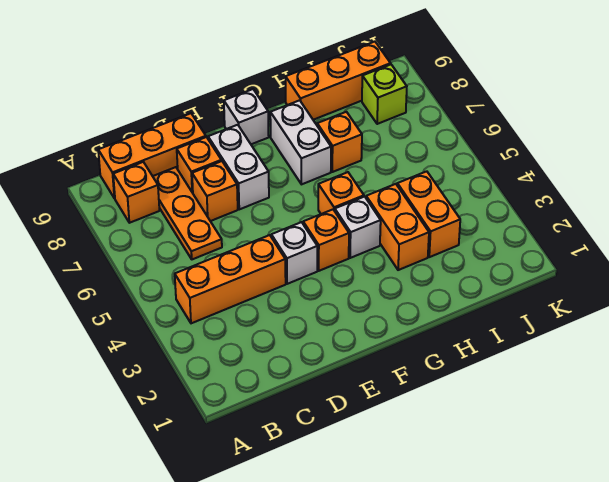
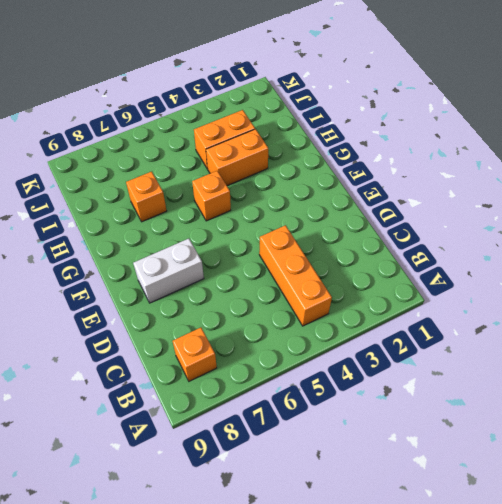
none -> orange brick B9:D9 level 1
none -> orange plate C6:C8 level 1
none -> orange brick D7 level 1

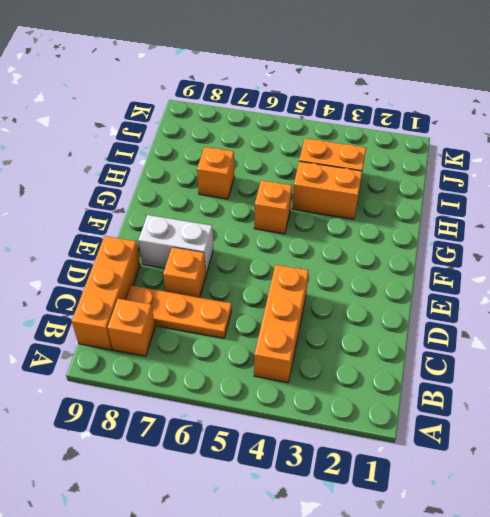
none -> orange brick D8 level 1
none -> white brick E4 level 1
none -> orange brick F4 level 1

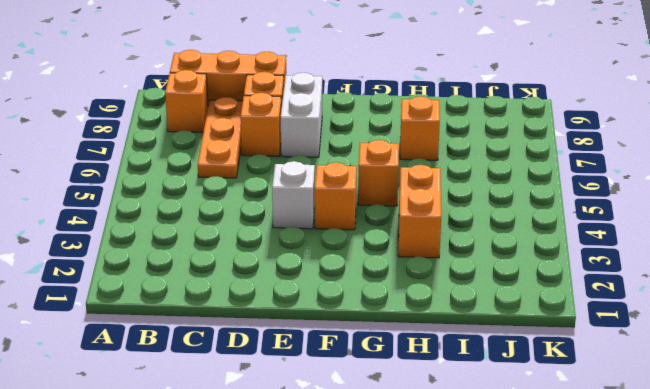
none -> orange brick B4:D4 level 1
none -> white brick F9 level 1
none -> white brick G4 level 1

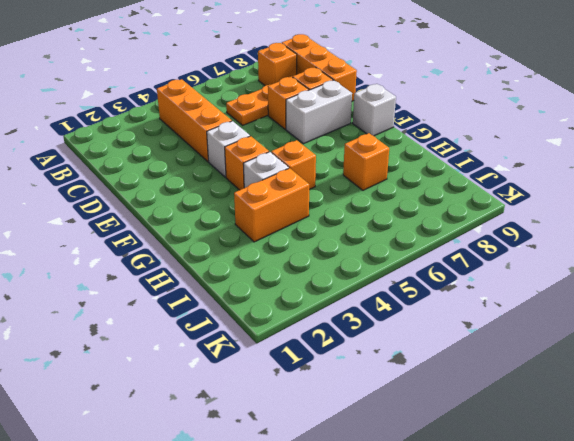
none -> white brick G7:G8 level 1
none -> orange brick H9:J9 level 1
none -> orange brick I3:I4 level 1

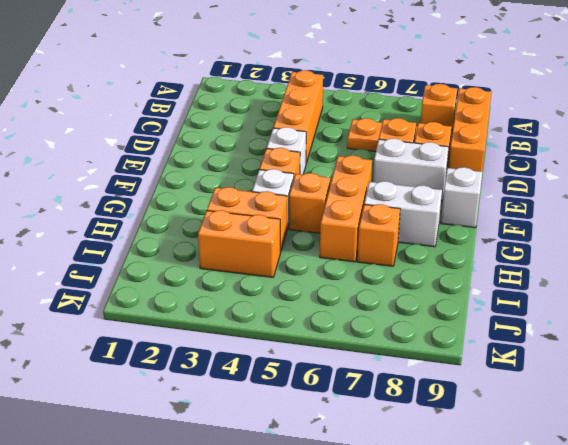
orange brick F6:H6 level 1 -> orange brick H9:J9 level 1
none -> lime brick J8 level 1

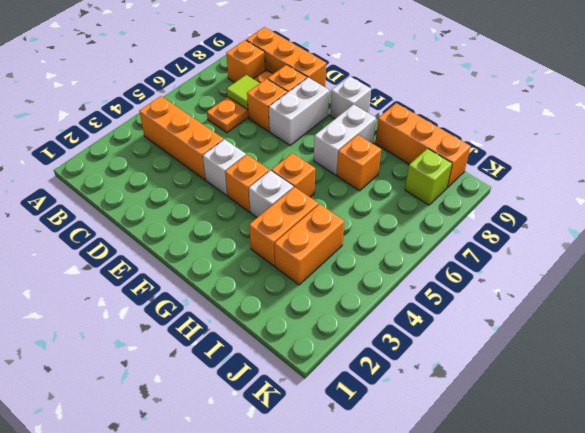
lime tile C7 level 2 -> none

